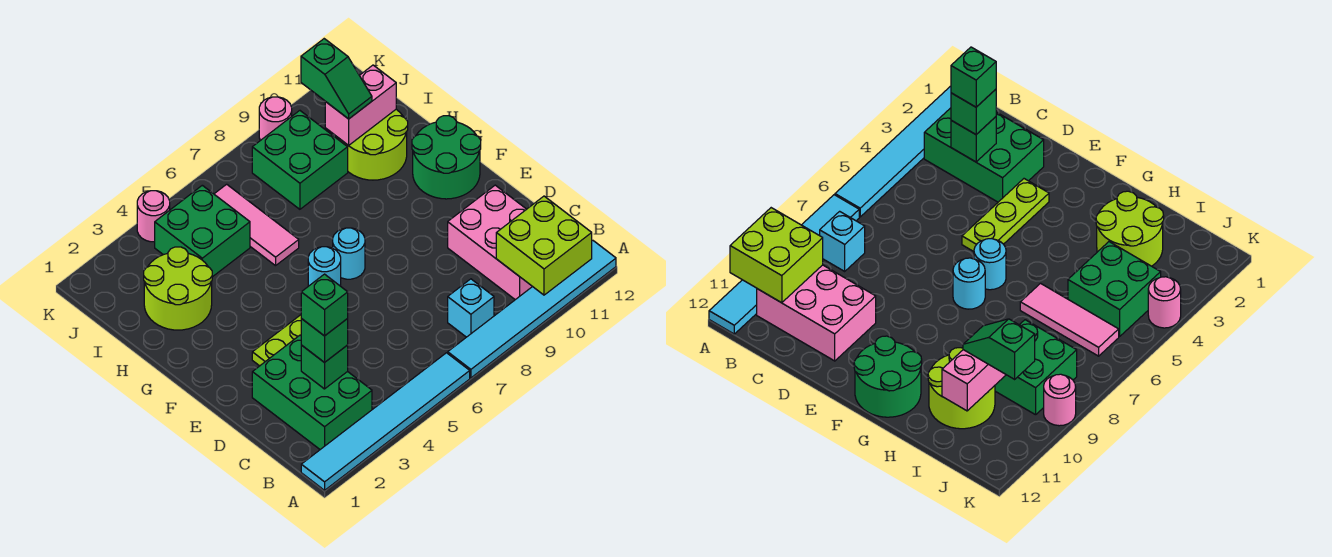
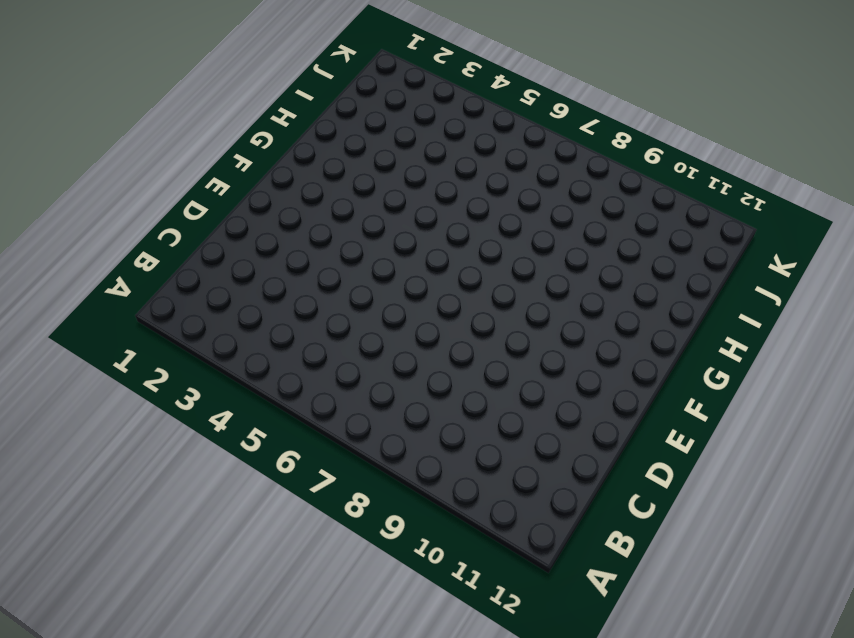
none -> cyan tile A1:A6 level 1
none -> cyan tile A7:A12 level 1
none -> green brick B2:D3 level 1

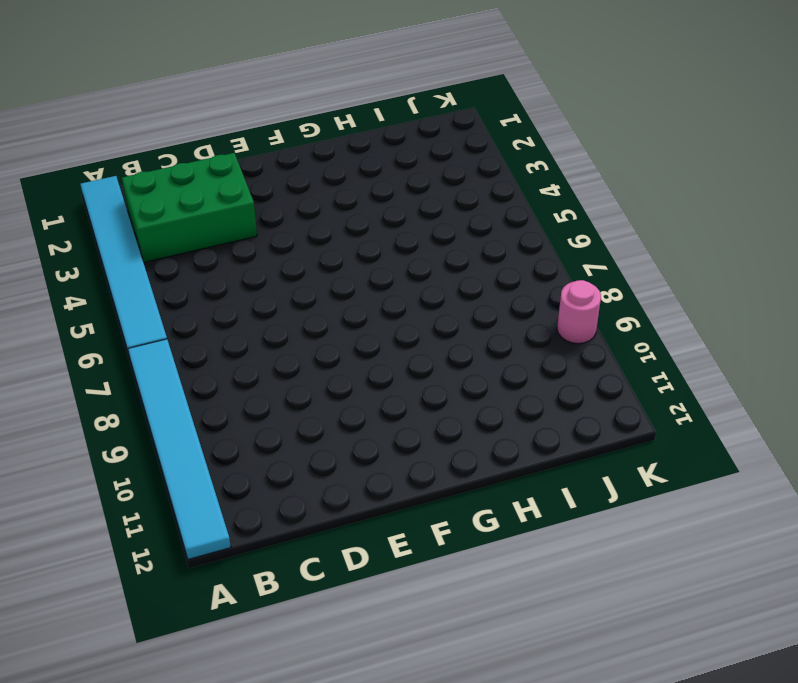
none -> cyan brick B8 level 1
none -> pink brick B10:D11 level 1
none -> lime plate E3:E5 level 1

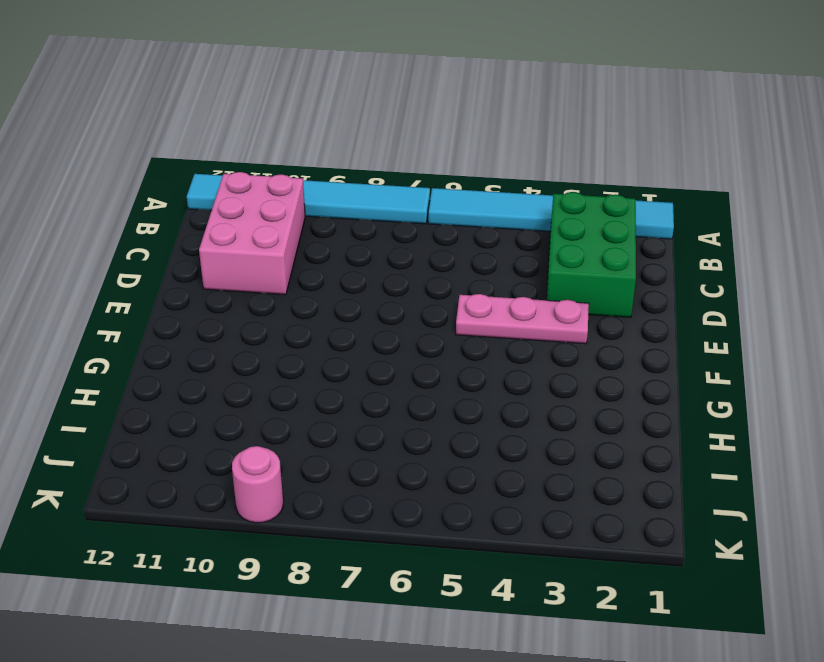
pink plate E3:E5 level 1 -> lime plate E3:E5 level 1
none -> cyan brick B8 level 1
none -> cyan round brick F6 level 1
none -> cyan round brick F7 level 1

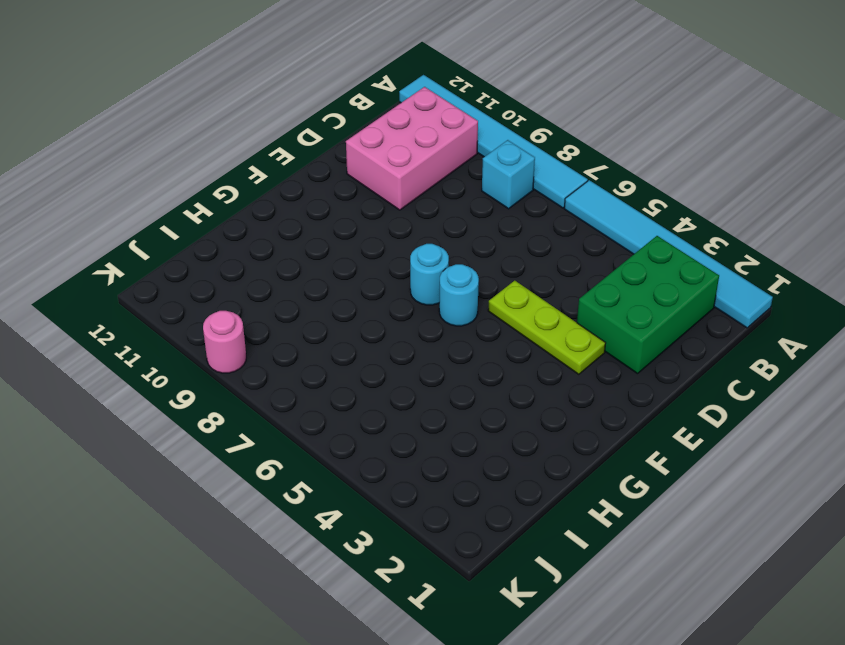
none -> green round brick F11:G12 level 1
none -> lime round brick H2:I3 level 1
none -> pink tile H6:J6 level 1

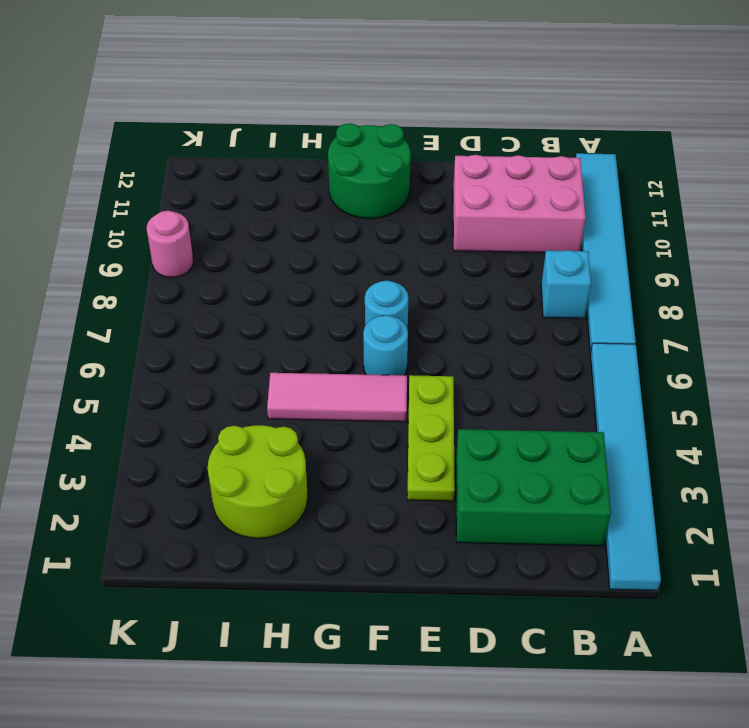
pink tile F5:H5 level 1 -> pink tile H6:J6 level 1
none -> lime round brick H10:I11 level 1
none -> green brick I4:J5 level 1
none -> green brick I8:J9 level 1

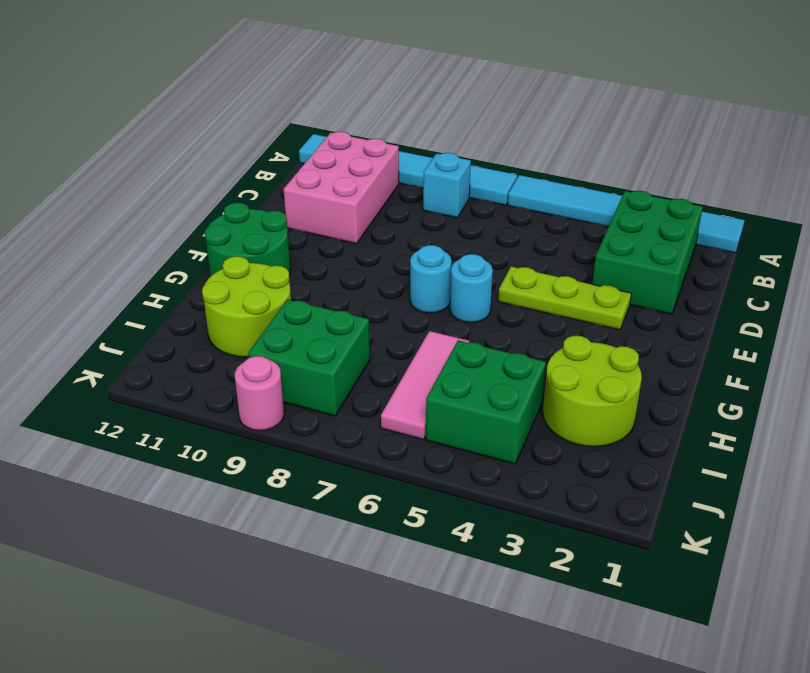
none -> pink round brick K4 level 1
none -> lime brick A10:B11 level 2
none -> green brick C3 level 2

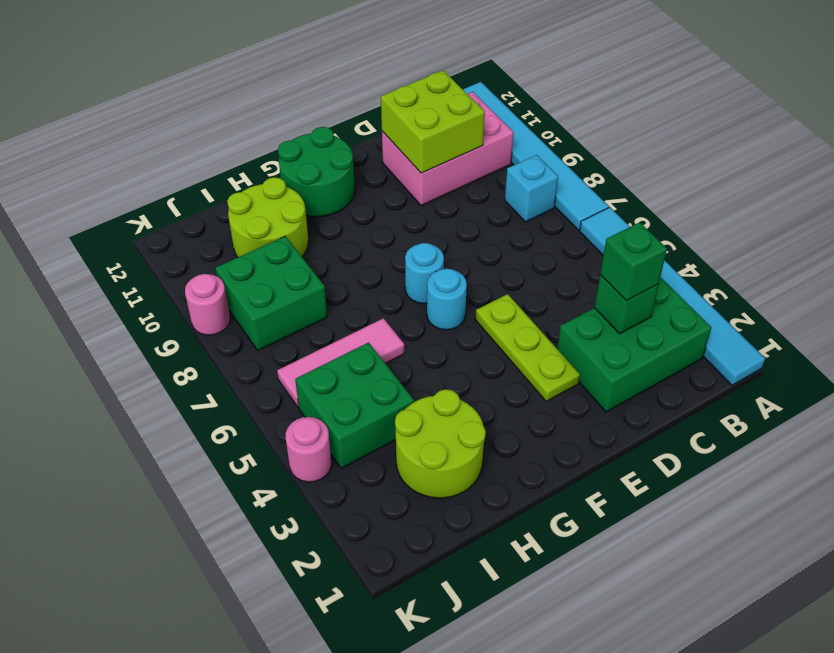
lime brick C10:D11 level 2 -> lime brick A10:B11 level 2
none -> pink brick I10:I11 level 2
none -> green slope I10:J10 level 3 top J
none -> green brick C3 level 4

